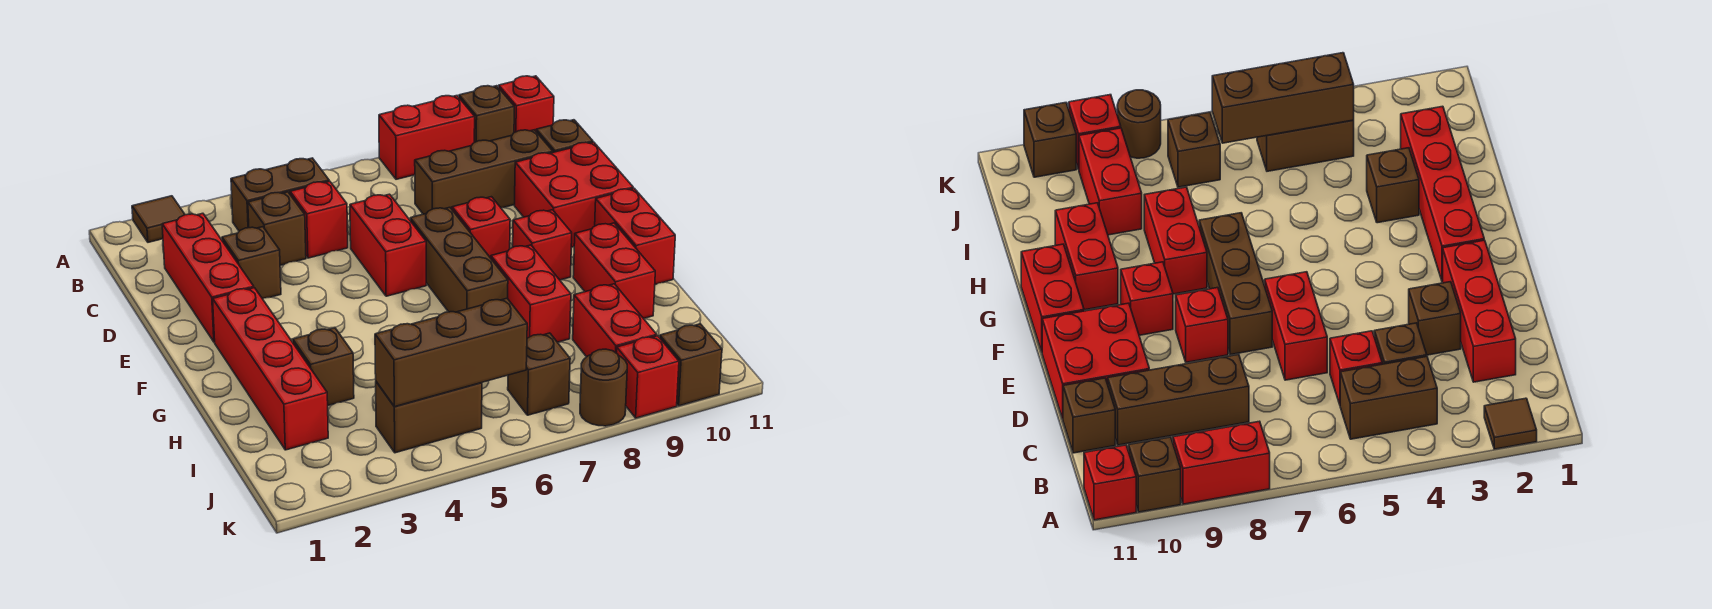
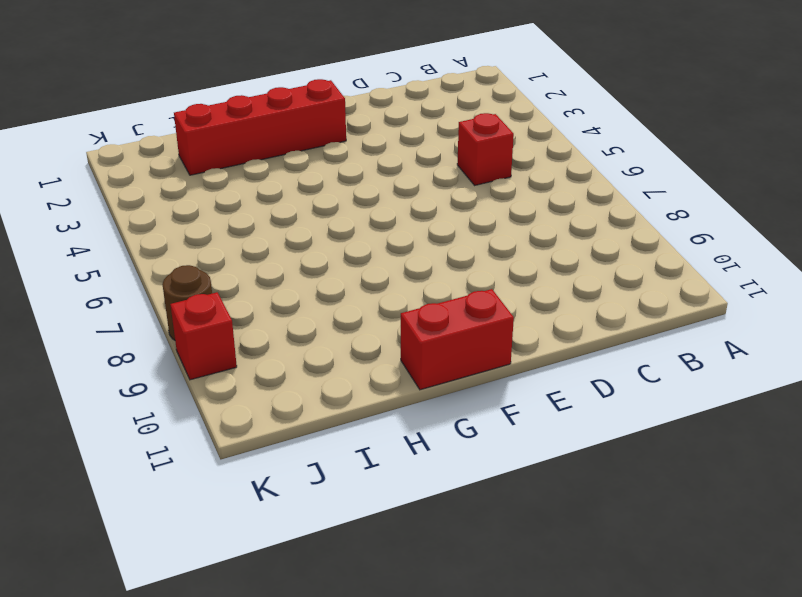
none -> brown tile A2 level 1
none -> red brick A8:A9 level 1
none -> brown brick A10 level 1

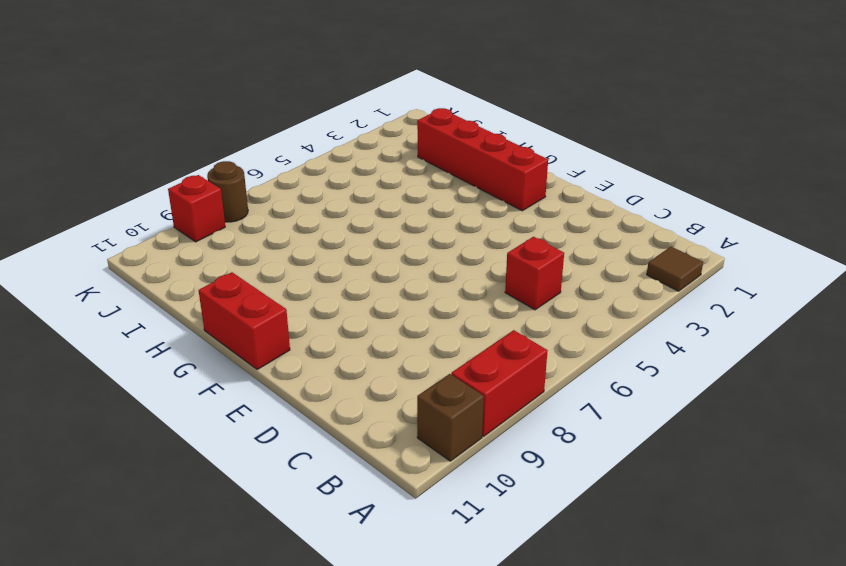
none -> red brick A11 level 1
none -> brown brick B4:B5 level 1
none -> red brick C2:E2 level 1

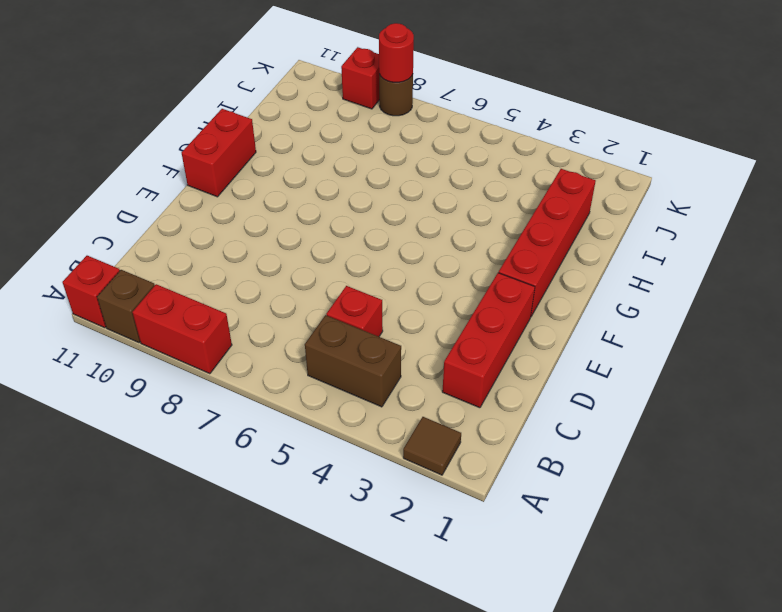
red round brick K8 level 2 -> none
none -> brown brick C4 level 1
none -> brown brick C8:C10 level 1
none -> brown brick C11 level 1

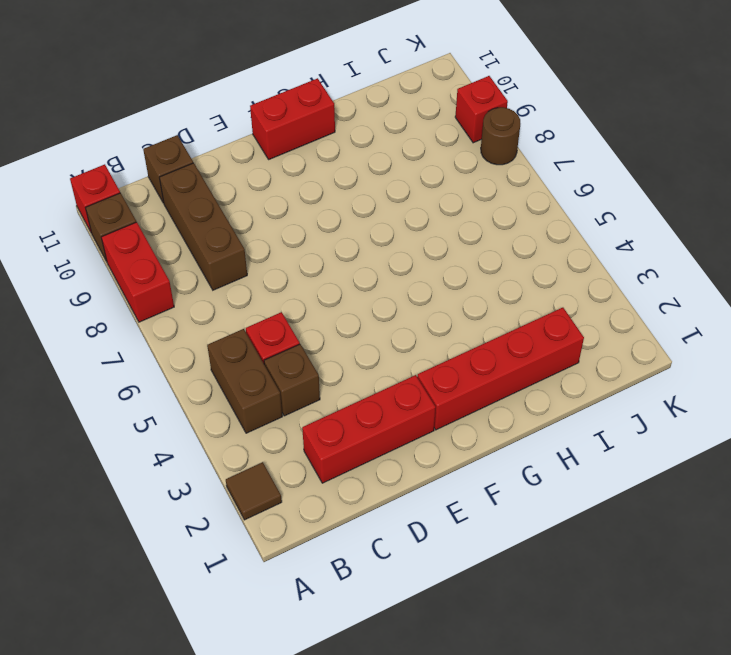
none -> brown brick D3 level 1
none -> red brick D6:E6 level 1
none -> red brick D10:E11 level 1

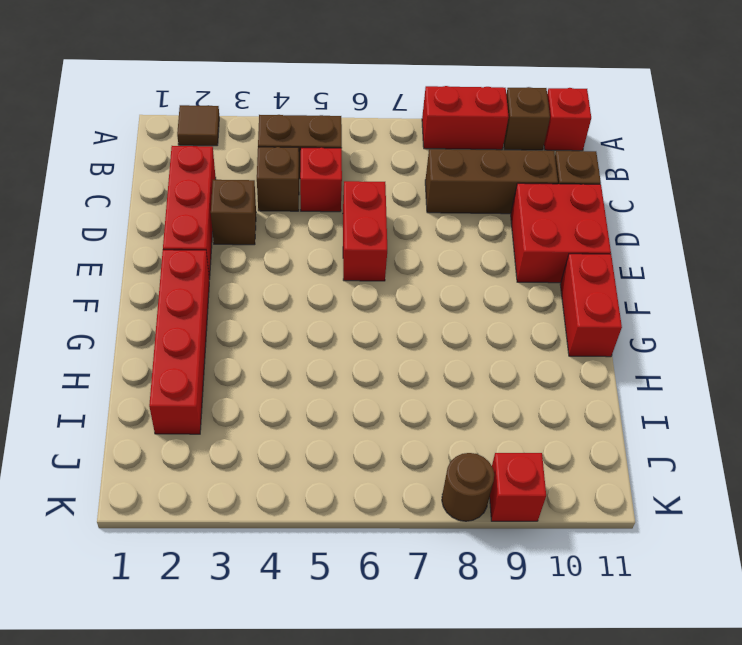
none -> brown brick E7:G7 level 1
none -> red brick E8 level 1
none -> red brick F9 level 1

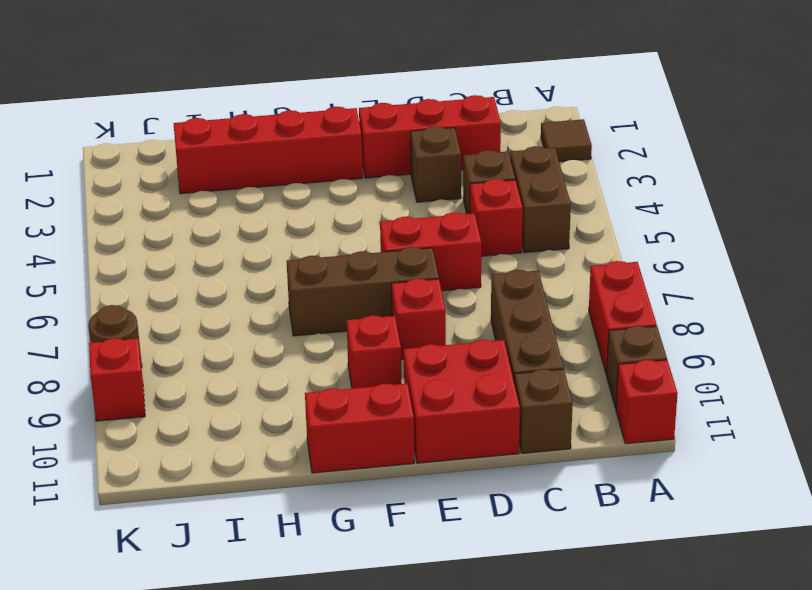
none -> red brick G8:H8 level 1
none -> red brick G10:H10 level 1
none -> brown brick H3 level 1

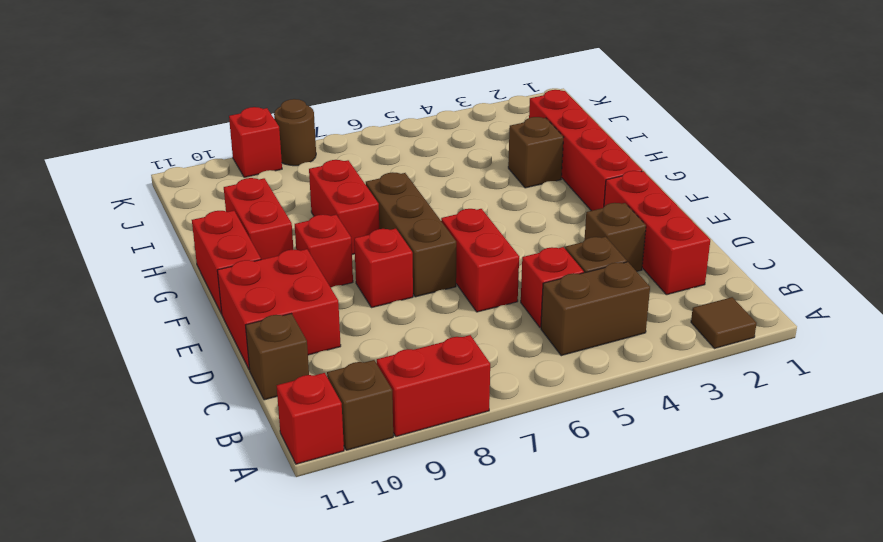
none -> brown brick C8:C10 level 1
none -> red brick I9:J9 level 1
none -> brown brick J4:J5 level 1

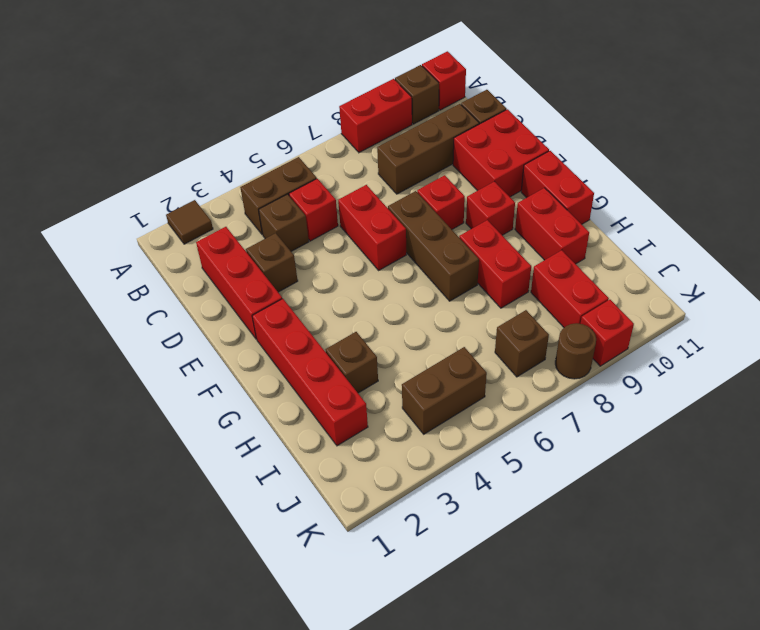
none -> brown brick K10 level 1
none -> brown brick J4:J6 level 2

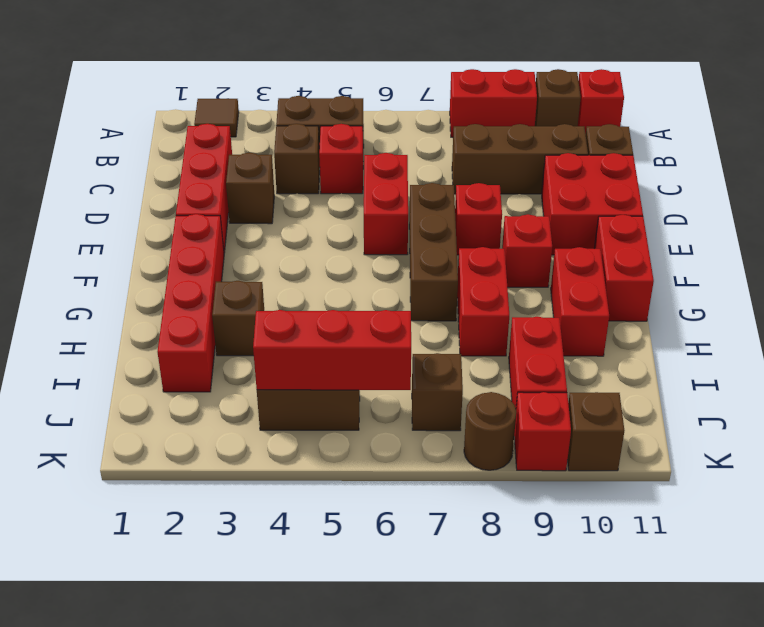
red brick J4:J6 level 2 -> brown brick J4:J6 level 2

